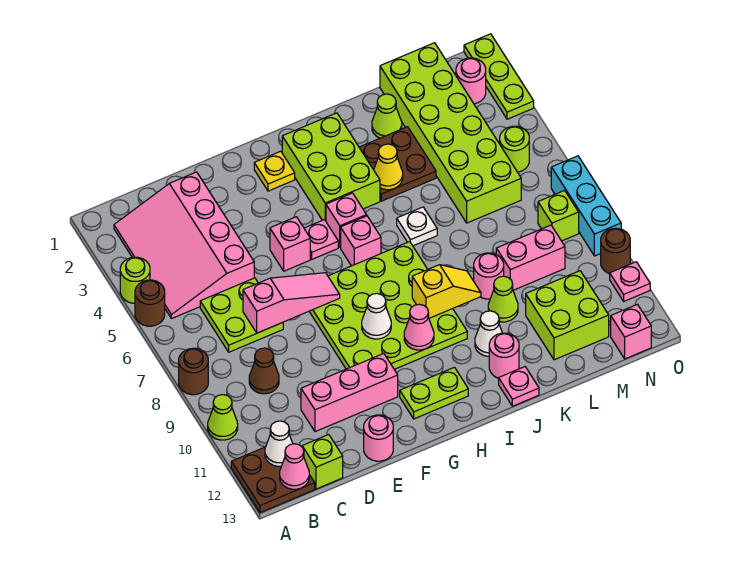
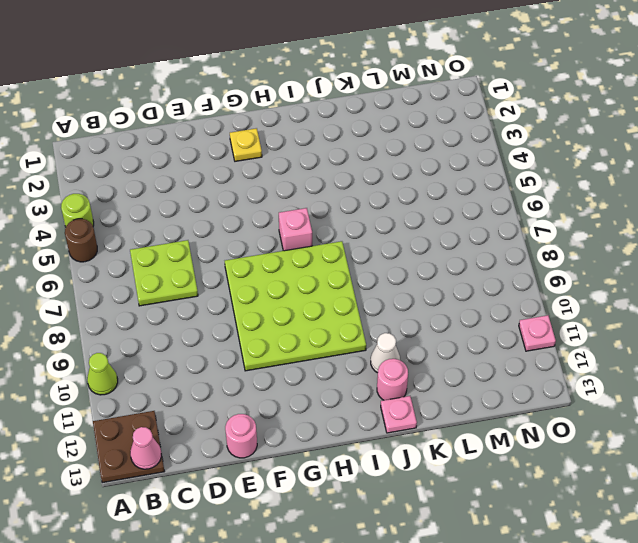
none -> brown round brick A8 level 1
none -> pink slope B2:D5 level 1 top D
none -> brown cone C9 level 1
none -> lime brick C13 level 1

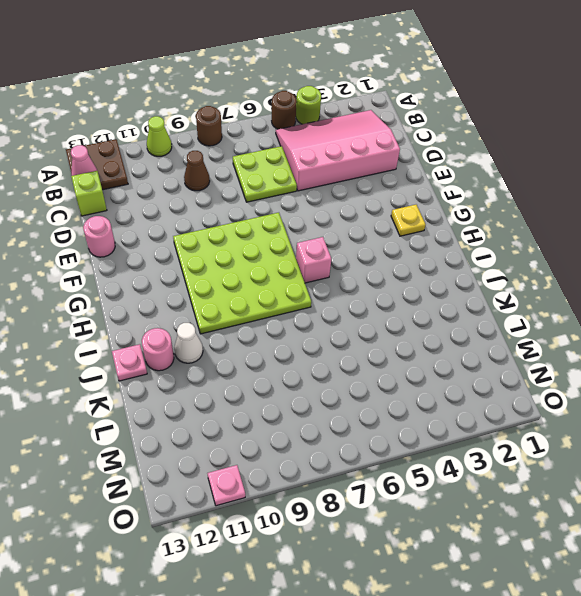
none -> pink brick D11:F11 level 1
none -> pink brick F5 level 1
none -> pink plate G5 level 1
none -> lime plate G12:H12 level 1

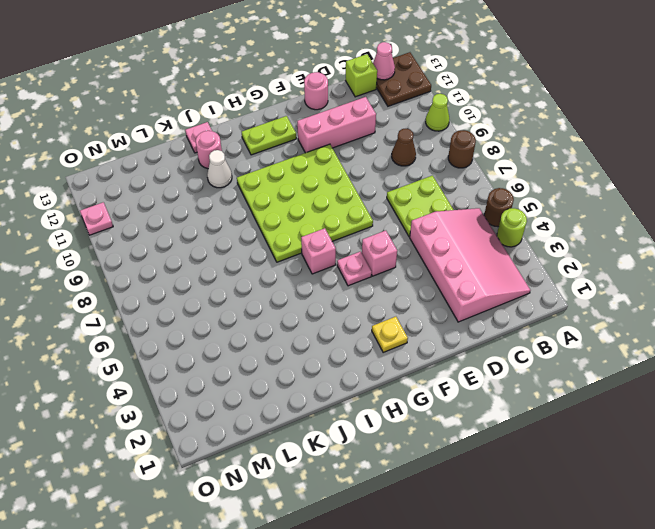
none -> lime brick H2:I4 level 1
none -> pink brick H5 level 1
none -> brown plate J3:K4 level 1
none -> white plate J6 level 1

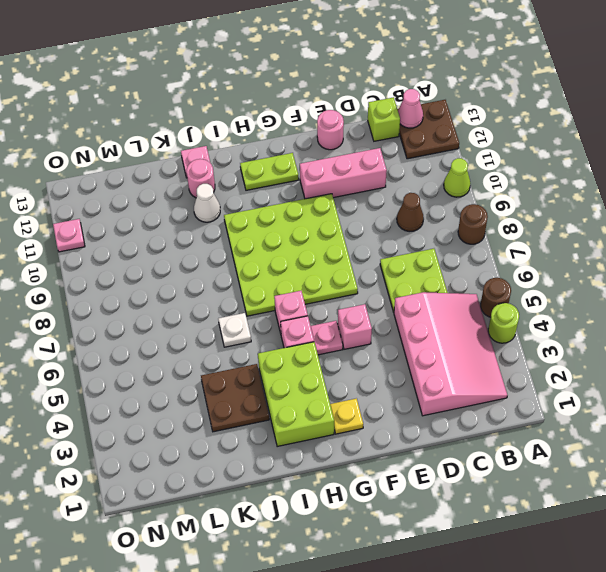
none -> lime cone K2 level 1
none -> pink round brick K9 level 1
none -> lime cone K10 level 1
none -> lime brick L1:M6 level 1

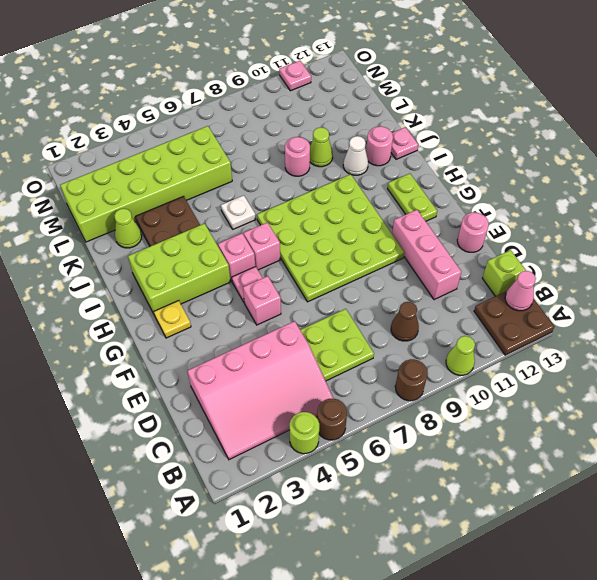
none -> pink brick L9:M9 level 1
none -> lime brick L11:M12 level 1
none -> pink round brick N2 level 1
none -> lime round brick N5 level 1

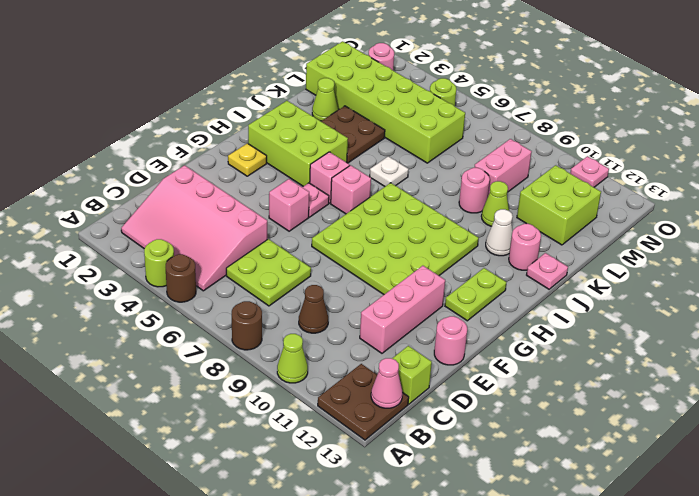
none -> lime brick N8 level 1
none -> pink brick N13 level 1
none -> lime plate O1:O3 level 1
none -> cyan brick O7:O9 level 1

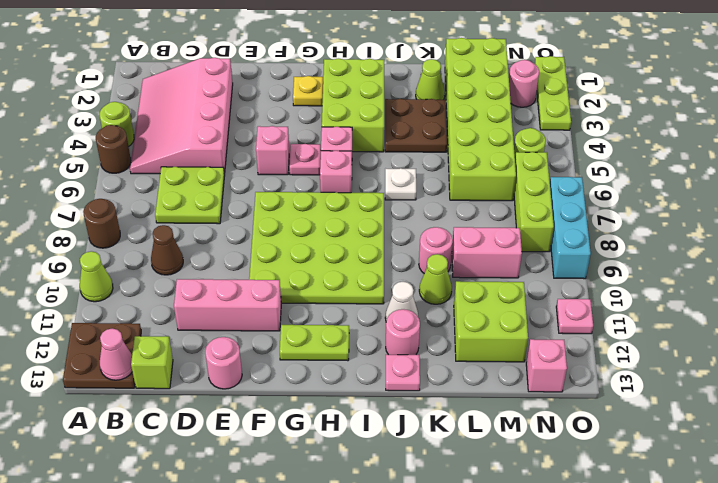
lime brick N6:N8 level 1 -> lime brick N8 level 1
none -> brown round brick O10 level 1
none -> white cone B12 level 2
none -> pink slope D7:F7 level 2 top D
none -> white cone G9 level 2

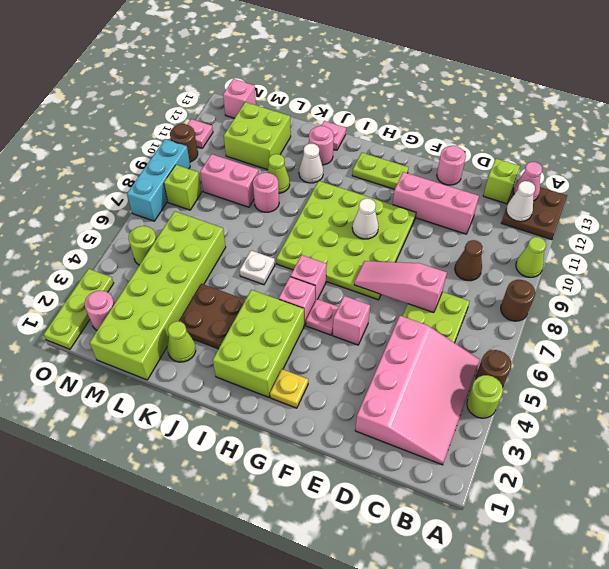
none -> pink cone H10 level 2
none -> yellow slope I9:J9 level 2 top I
none -> yellow cone J4 level 2

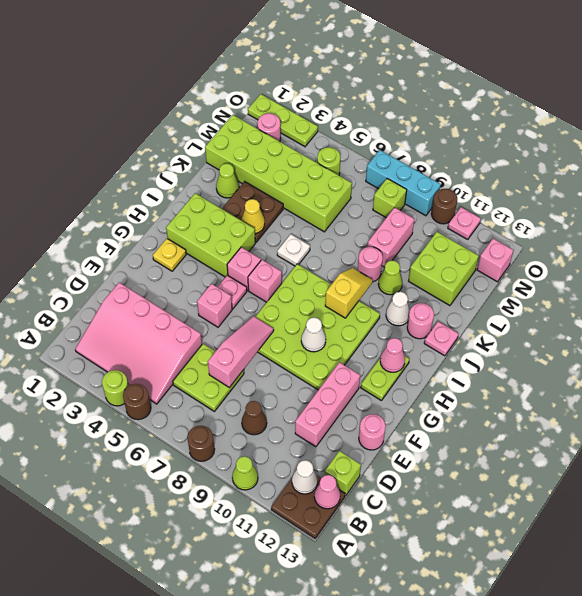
pink cone H12 level 2 -> pink cone H10 level 2

